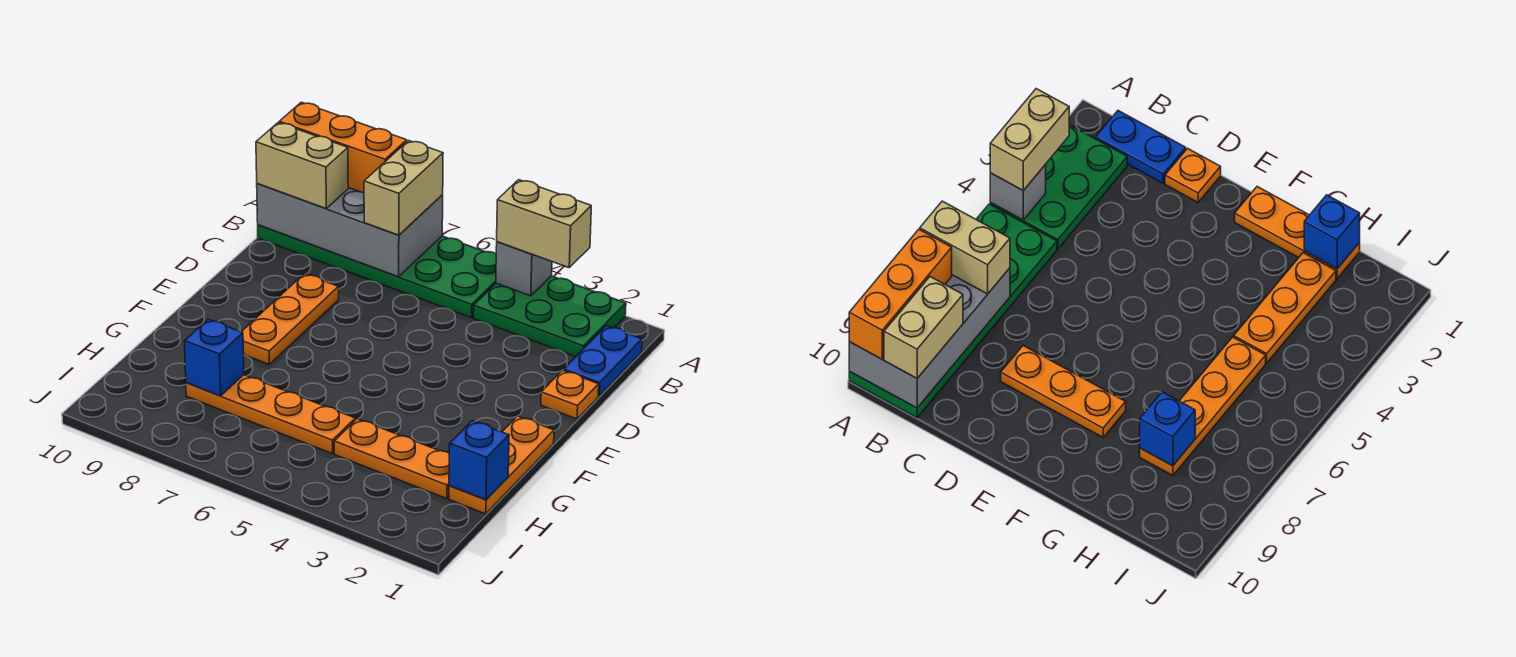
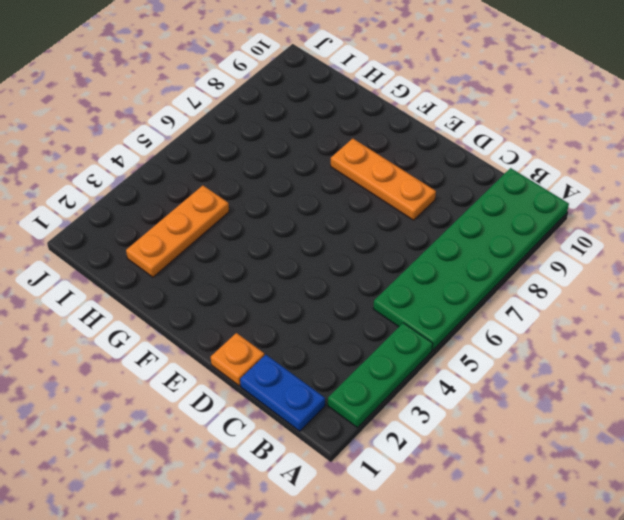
green plate A2:A4 level 1 -> green plate A2:B4 level 1
none -> orange plate F1:H1 level 1
none -> orange plate H5:H8 level 1
none -> grey brick A4 level 2

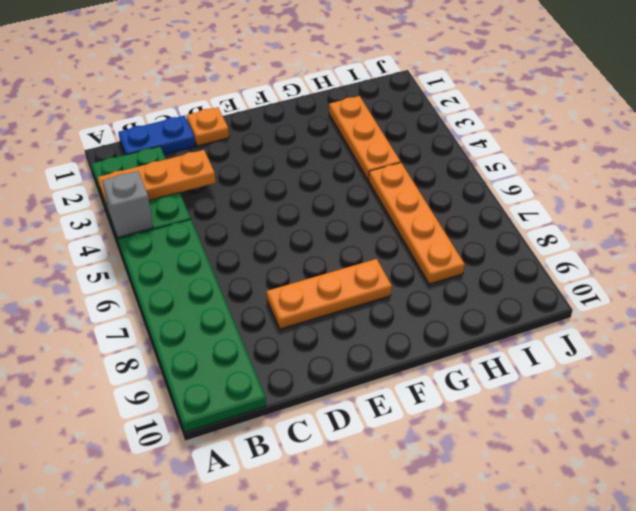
orange plate A3:C3 level 2 -> orange plate F1:H1 level 1
none -> grey brick A7:B10 level 2
none -> blue brick H1 level 2
none -> blue brick H8 level 2

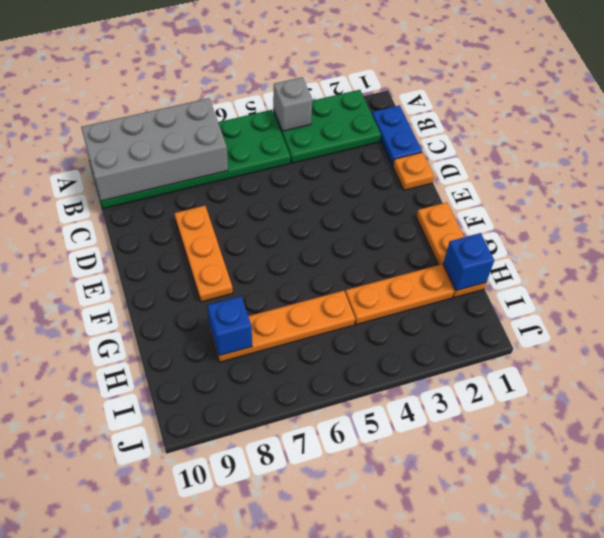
none -> tan brick A3:A4 level 3
none -> tan brick A7:B7 level 3
none -> orange brick A8:A10 level 3

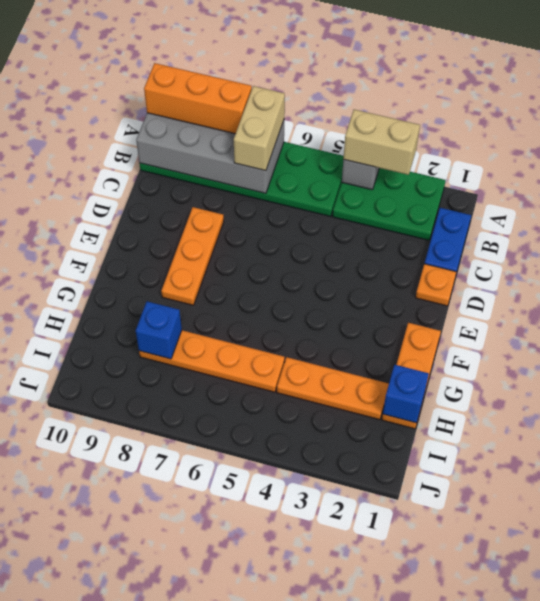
none -> tan brick B9:B10 level 3

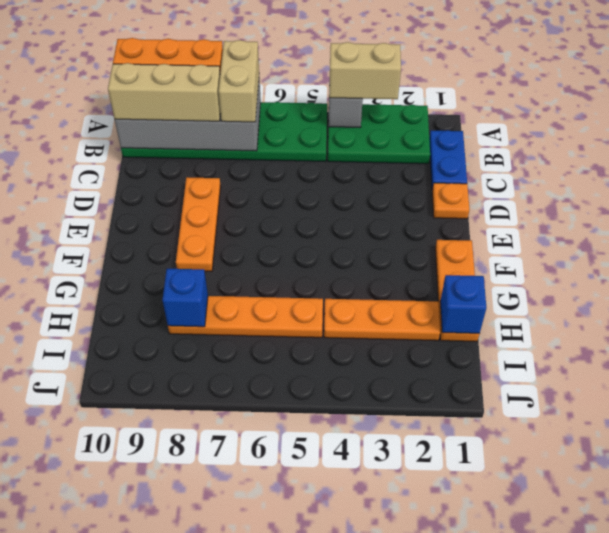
tan brick B8:B10 level 3 -> tan brick B9:B10 level 3

